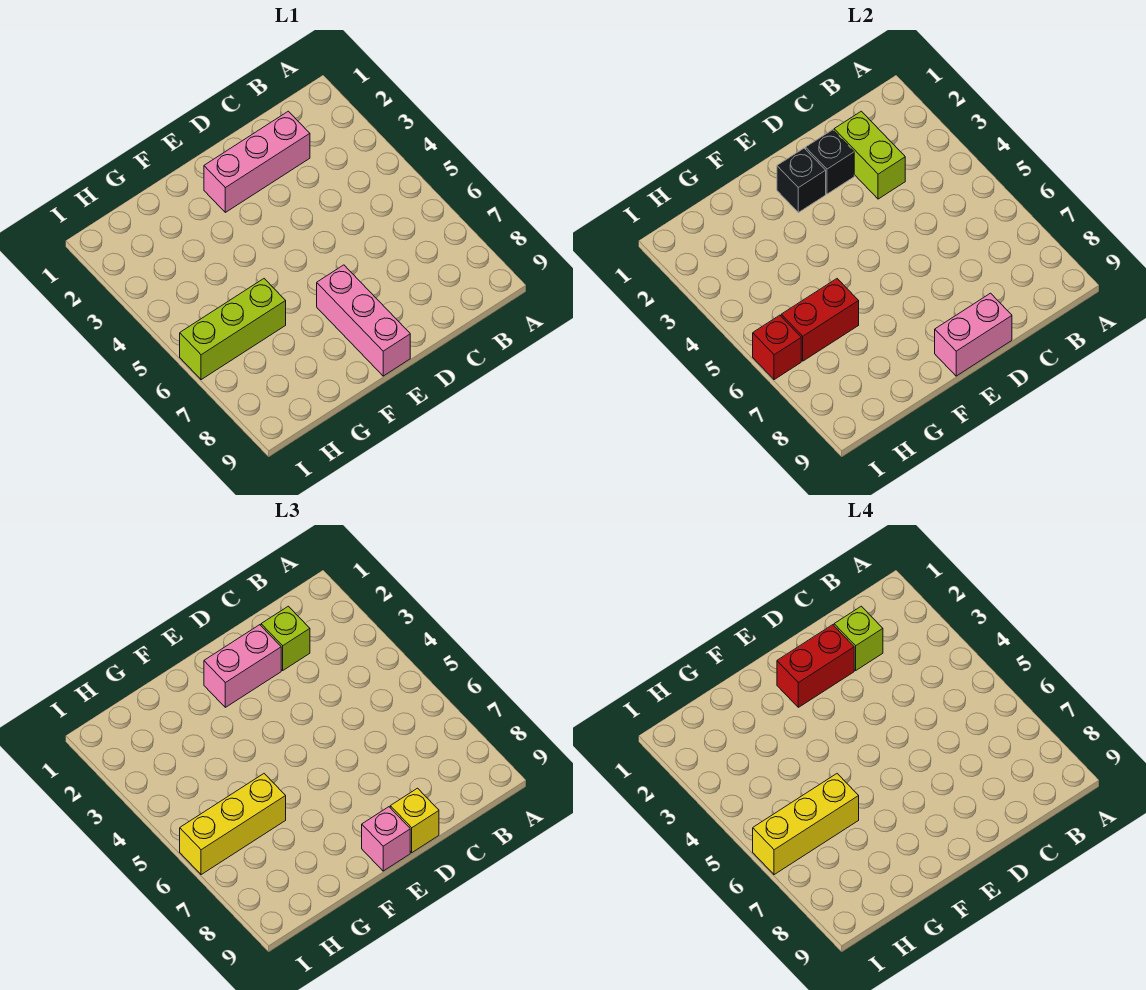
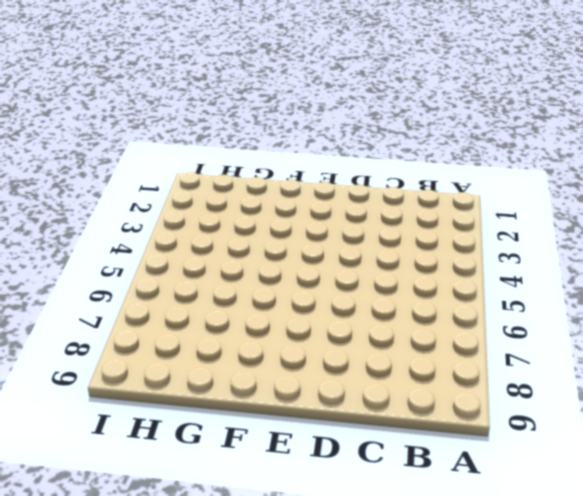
none -> pink brick C2:E2 level 1
none -> pink brick E7:E9 level 1
none -> lime brick G6:I6 level 1

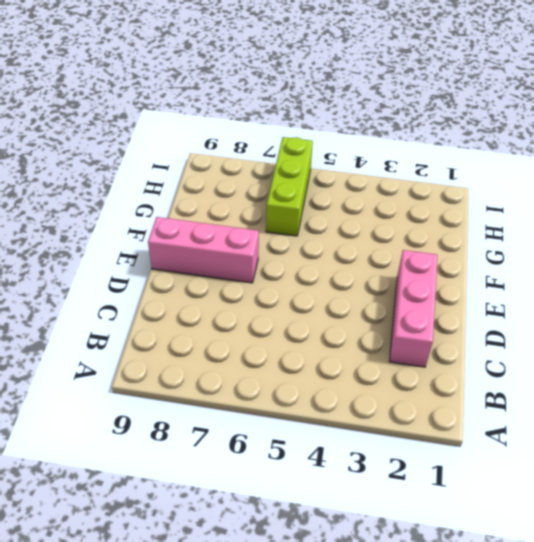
none -> lime brick C2:C3 level 2
none -> black brick D2 level 2
none -> pink brick D9:E9 level 2

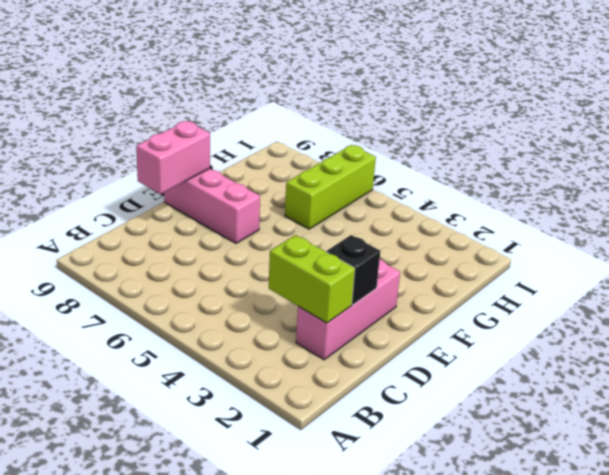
none -> black brick E2 level 2
none -> red brick G6:H6 level 2
none -> red brick I6 level 2

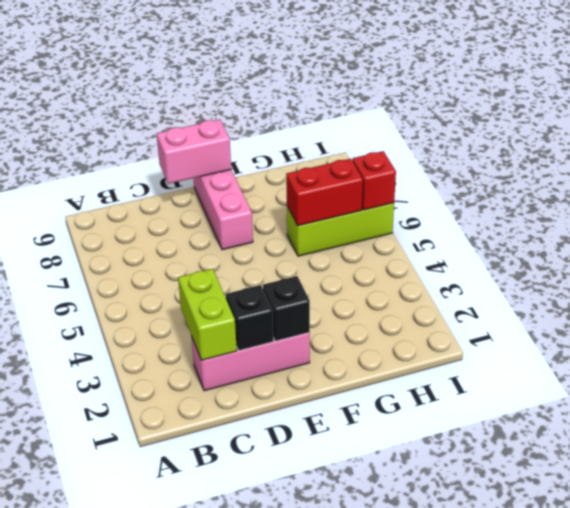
none -> lime brick C2 level 3
none -> pink brick D2:E2 level 3
none -> yellow brick D9 level 3

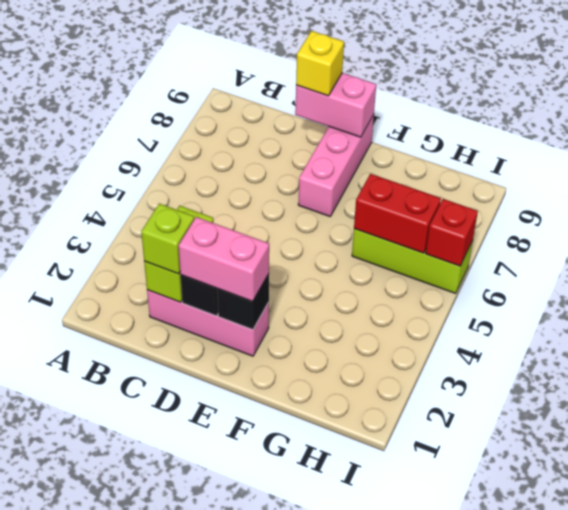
none -> pink brick E9 level 3
none -> yellow brick G6:I6 level 3
none -> lime brick C2 level 4

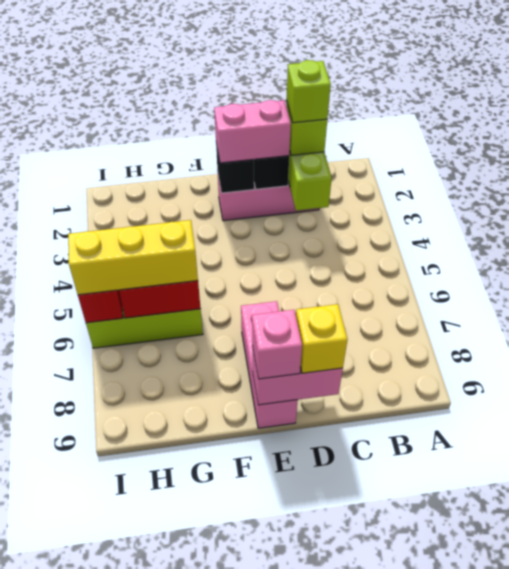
none -> red brick D2:E2 level 4
none -> yellow brick G6:I6 level 4

